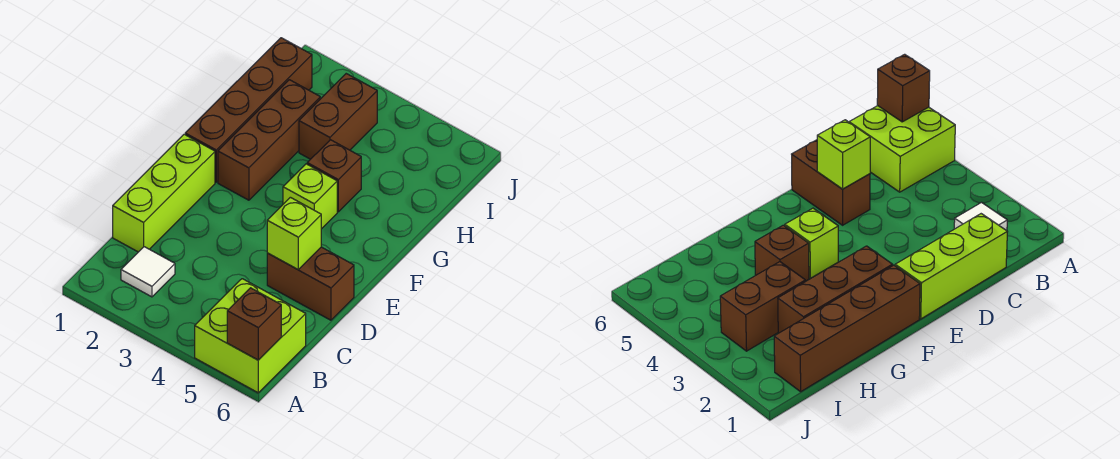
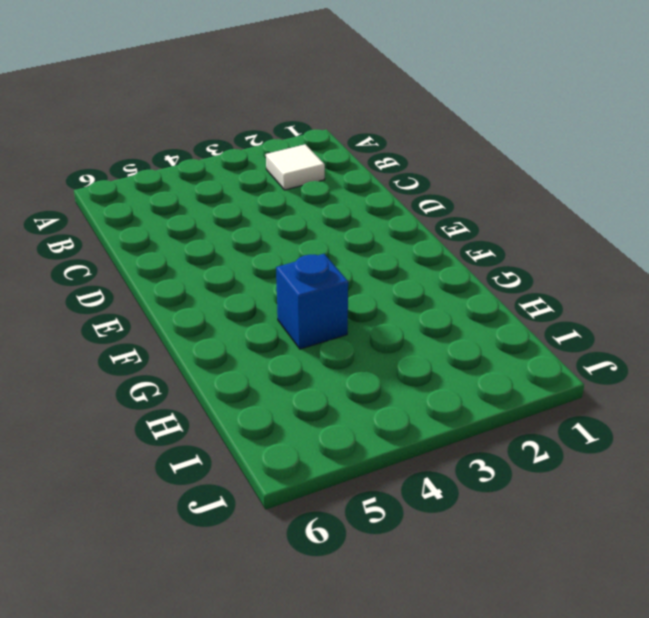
blue brick G4 level 1 -> brown brick G4 level 1
none -> lime brick A5:B6 level 1
none -> lime brick C1:E1 level 1

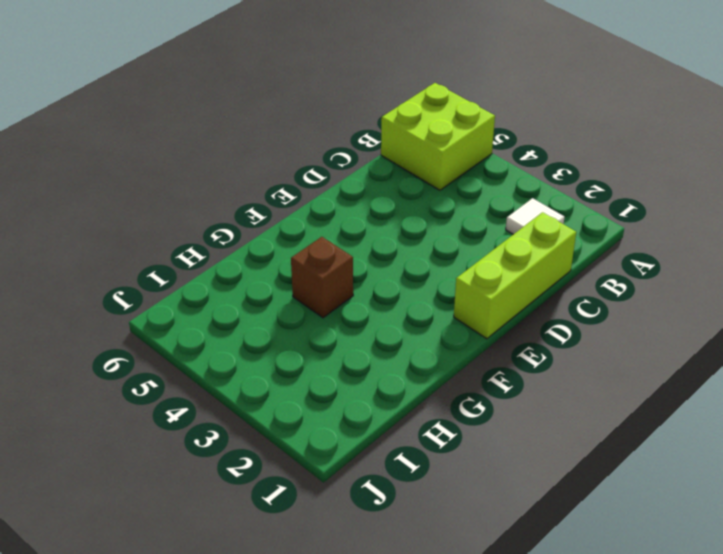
none -> brown brick D5:D6 level 1
none -> brown brick F1:I1 level 1

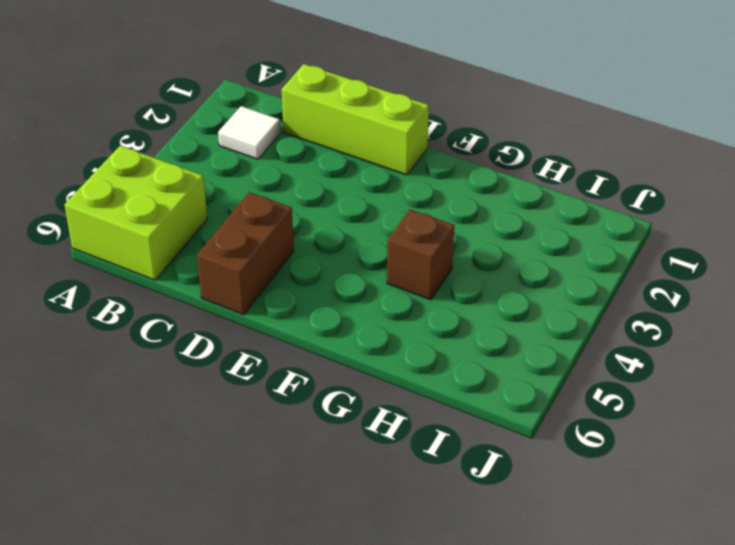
none -> brown brick F1:I1 level 1
none -> brown brick F2:H2 level 1

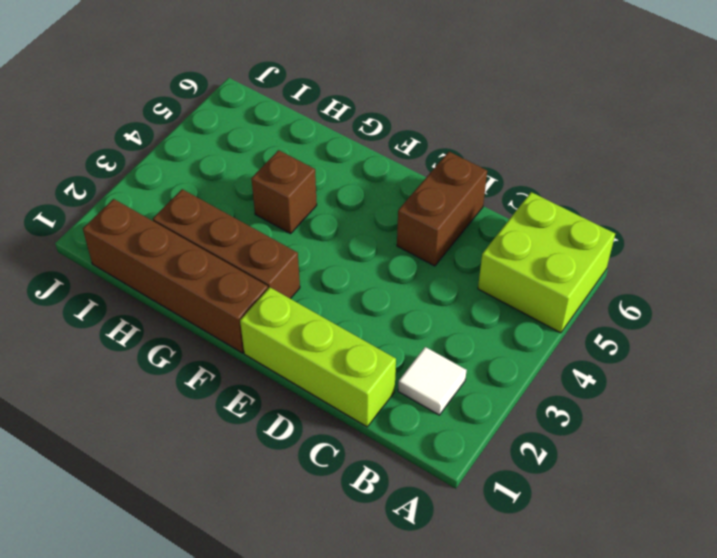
none -> lime brick F4 level 1
none -> brown brick H3:I3 level 1

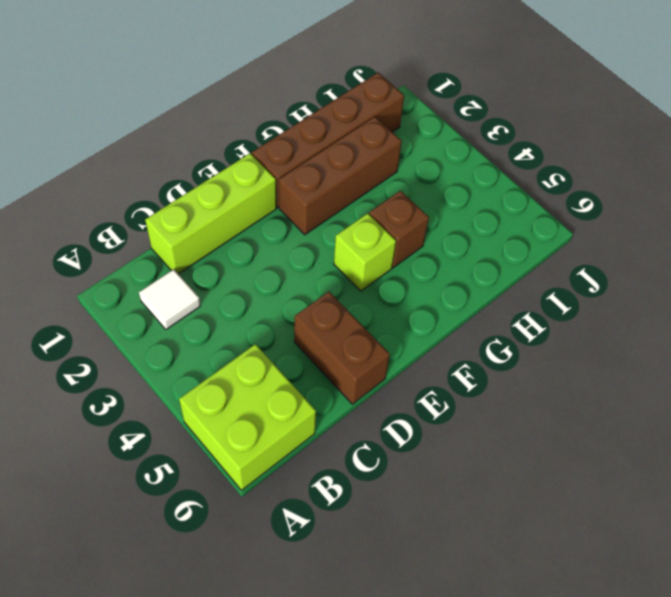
none -> brown brick H3:I3 level 1
none -> brown brick A6 level 2

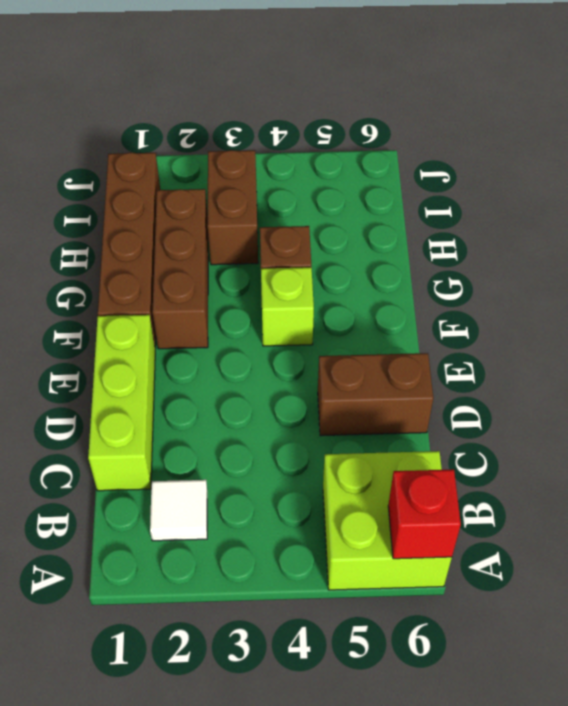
red brick A6 level 2 -> brown brick A6 level 2
none -> lime brick D5 level 2

